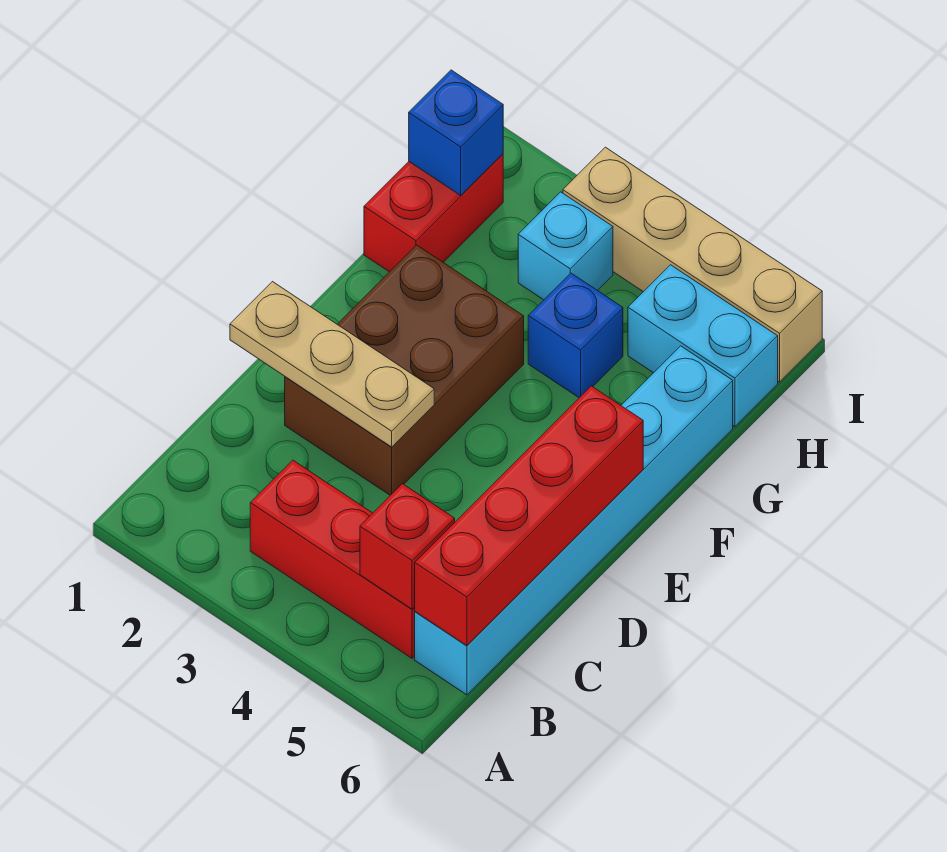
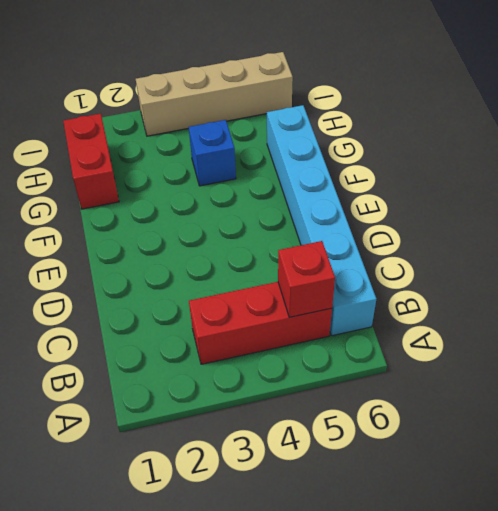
none -> brown brick D2:F3 level 1
none -> cyan brick H3 level 1
none -> cyan brick H5:H6 level 1

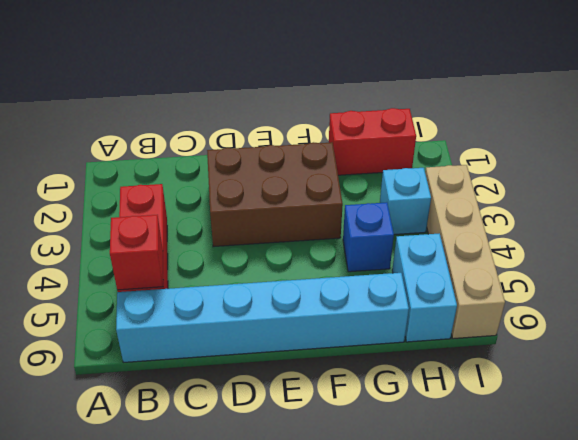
none -> red brick B6:E6 level 2
none -> tan plate D1:D3 level 2
none -> blue brick H1 level 2

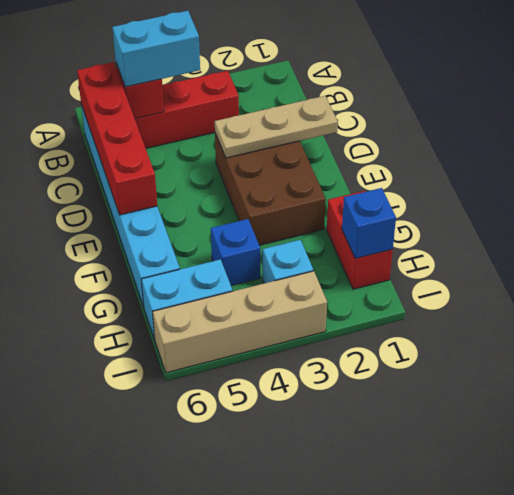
cyan brick B4:B5 level 3 -> none

